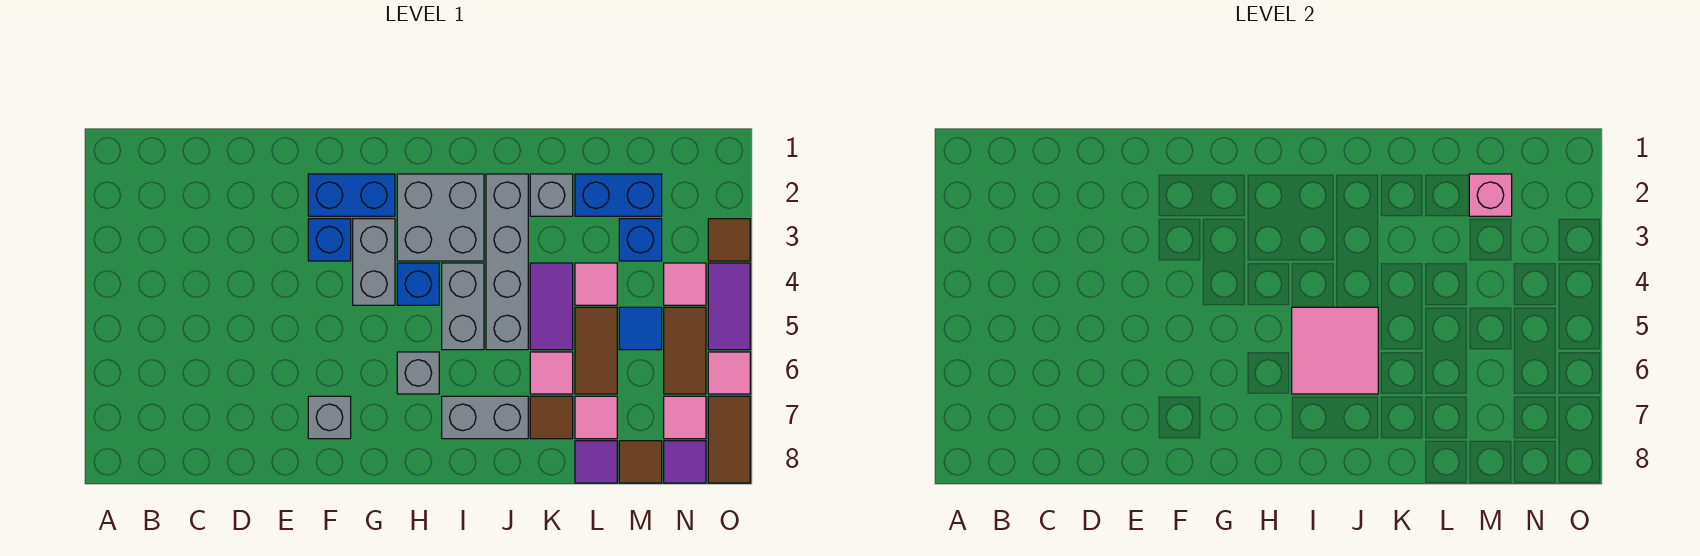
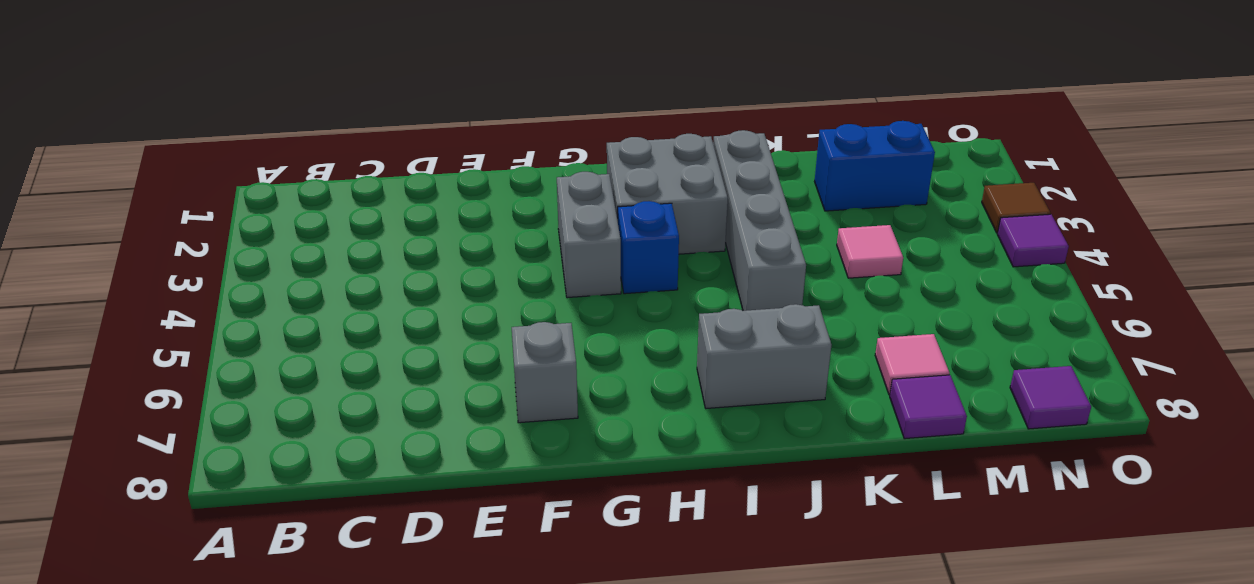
purple tile O4 level 1 -> purple tile O4:O5 level 1
none -> blue brick F2:G2 level 1
none -> blue brick F3 level 1
none -> grey brick H6 level 1
none -> grey brick I4:I5 level 1

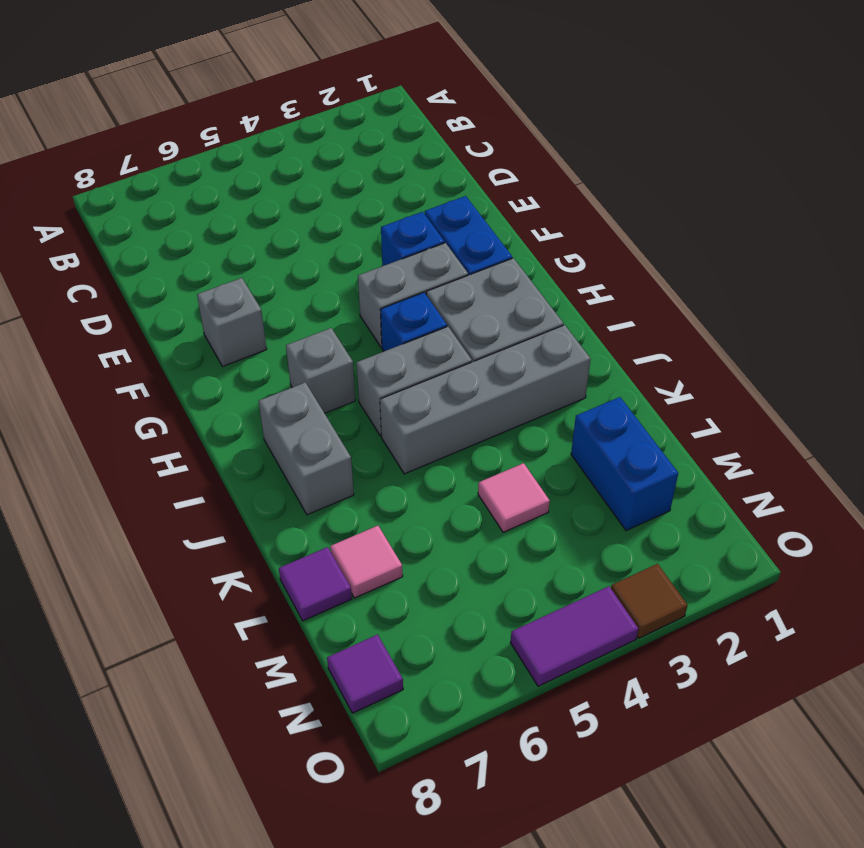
none -> grey brick K2 level 1
none -> purple tile K4:K5 level 1
none -> pink tile K6 level 1
none -> brown tile K7 level 1

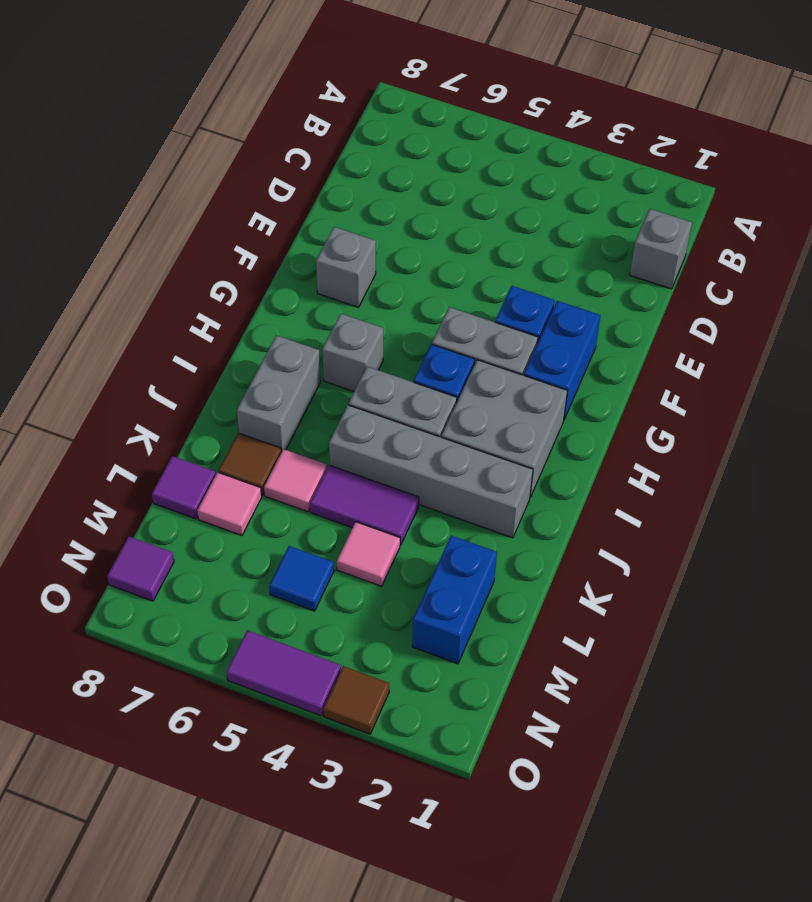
grey brick C1 level 1 -> grey brick K2 level 1
none -> brown tile L5:L6 level 1
none -> blue brick M3 level 1
none -> brown tile M8 level 1
none -> pink tile N4 level 1

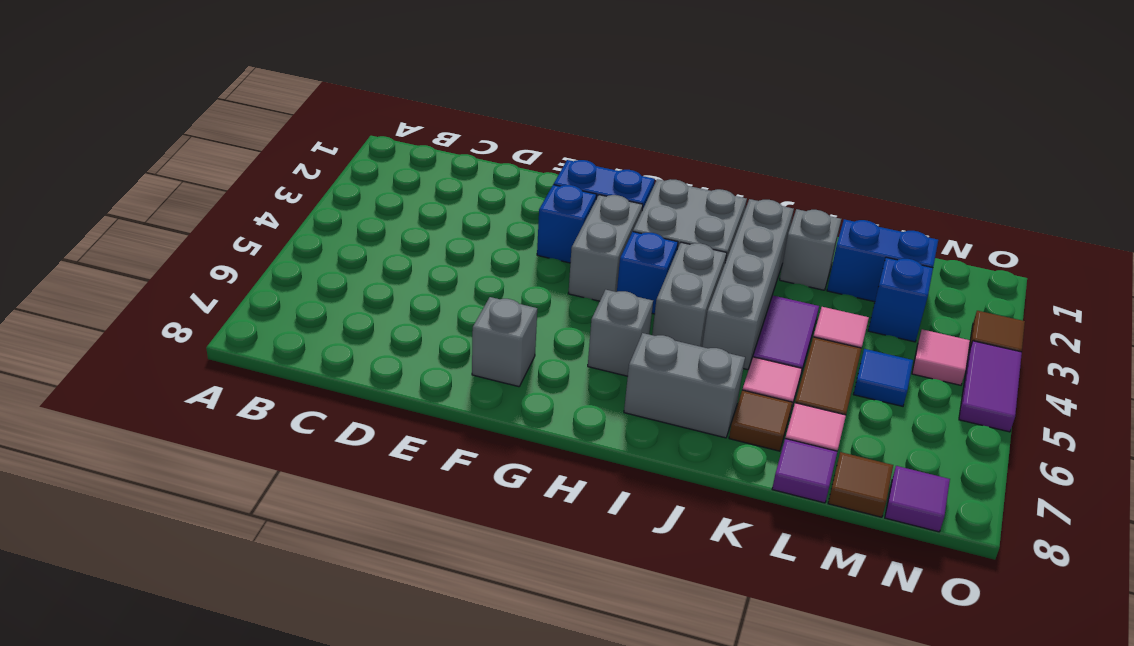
none -> brown tile N5:N6 level 1
none -> pink tile N7 level 1
none -> pink tile O6 level 1
none -> brown tile O7:O8 level 1

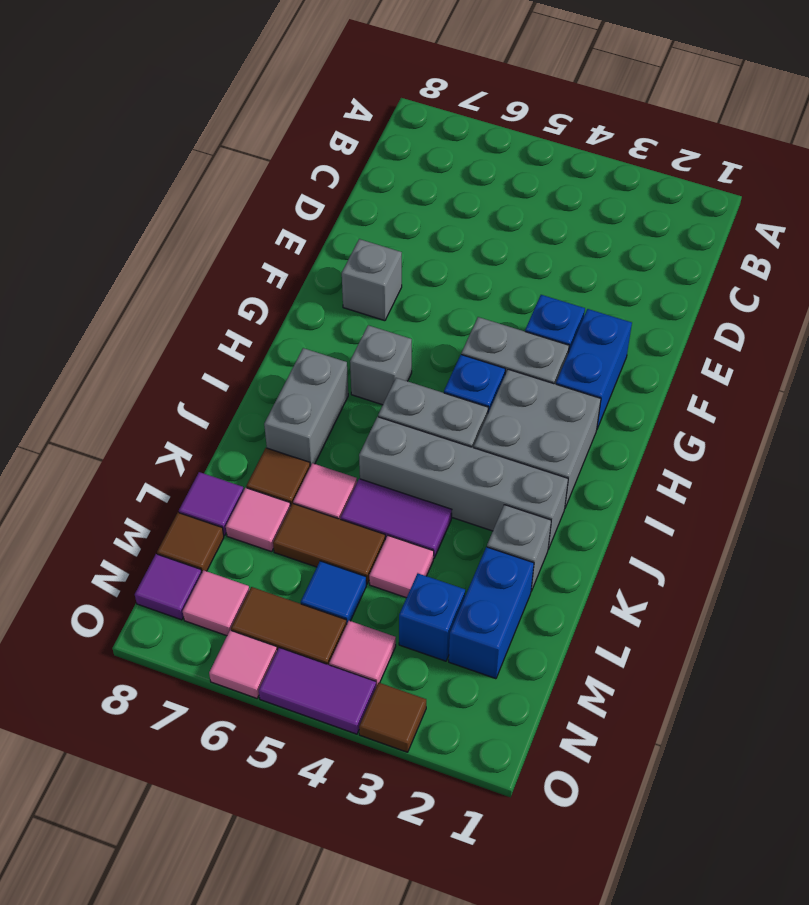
none -> brown tile O7:O8 level 1
none -> pink tile I5:J6 level 2
none -> pink brick M2 level 2

